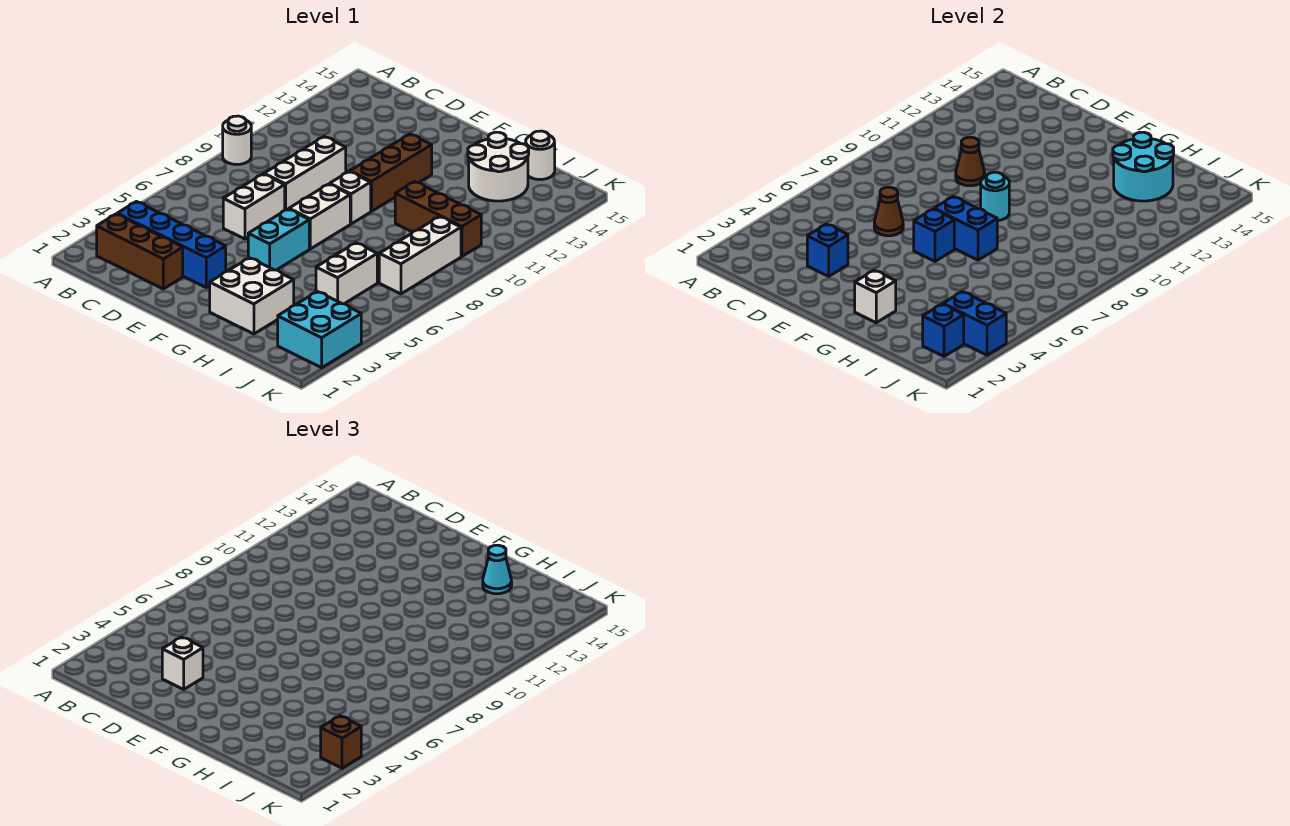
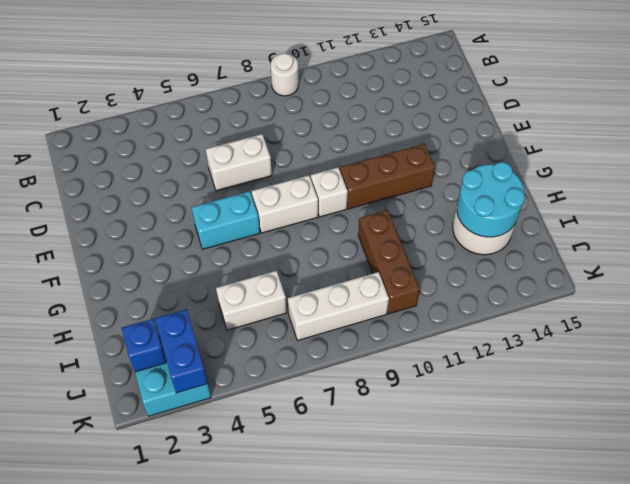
none -> brown brick B2:D2 level 1
none -> blue brick B3:E3 level 1
none -> white brick D8:D10 level 1

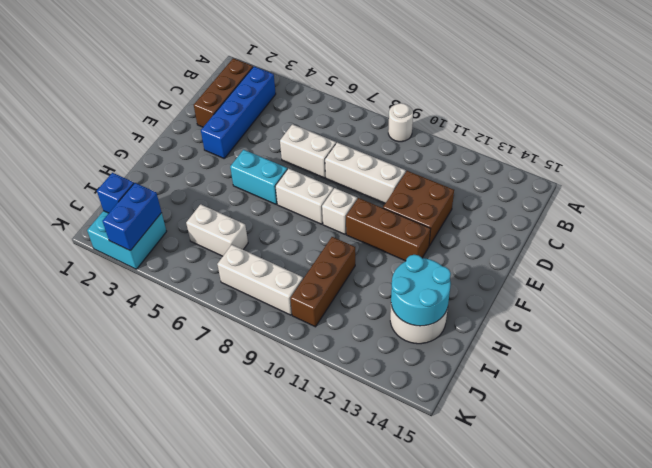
brown brick D11:E12 level 1 -> none
none -> white brick G2:H3 level 1
none -> white round brick I15 level 1
none -> blue brick D3 level 2

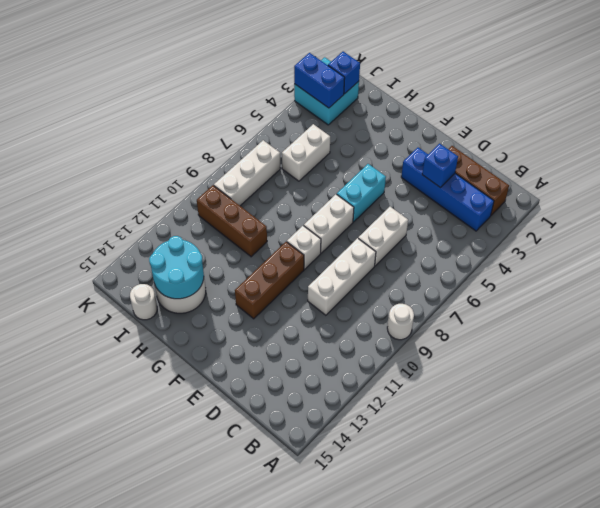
none -> white brick G2:H3 level 1
none -> brown cone D6 level 2
none -> brown cone D10 level 2

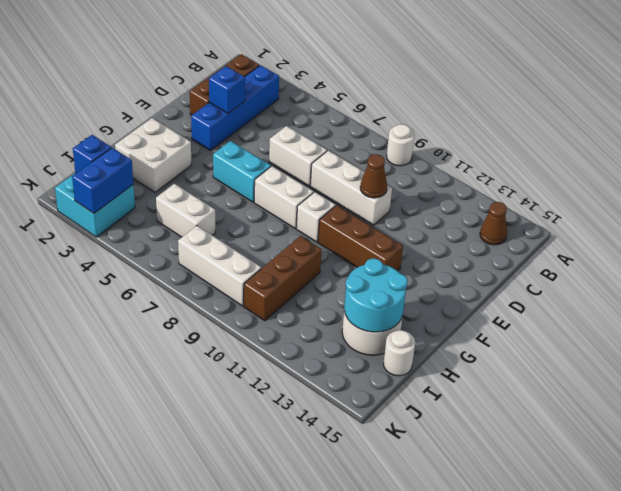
brown cone B14 level 1 -> brown cone D6 level 2
none -> blue brick F6 level 2
none -> blue brick F7:G7 level 2
none -> cyan round brick F9 level 2

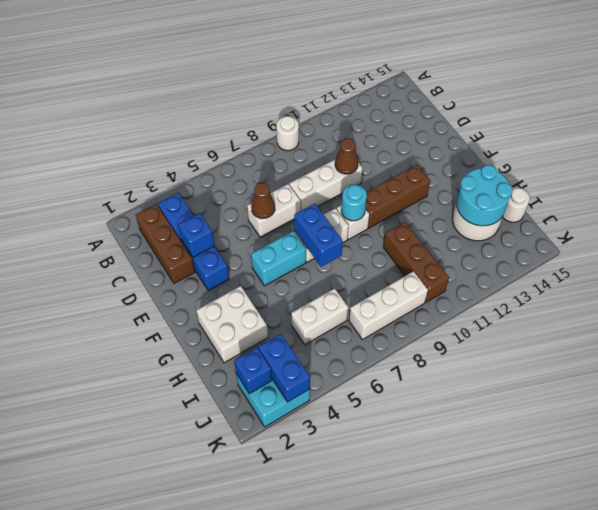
none -> blue brick F6 level 2
none -> white brick G2 level 2
none -> white brick D3 level 3

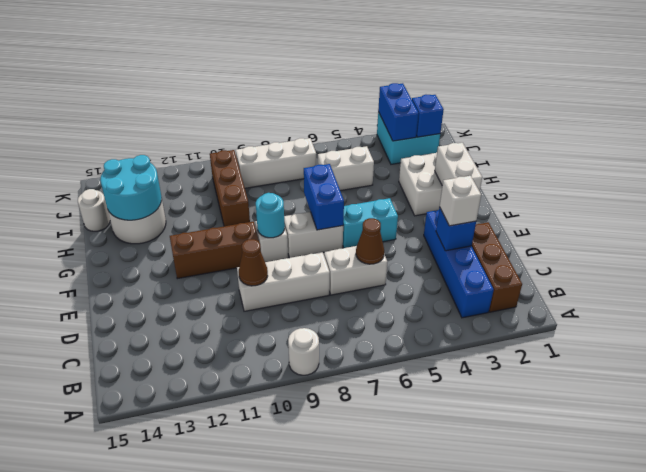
white brick F2:G2 level 2 -> white brick G2 level 2
none -> blue brick F6 level 2
none -> cyan cone H14 level 3
none -> brown brick K3 level 3

